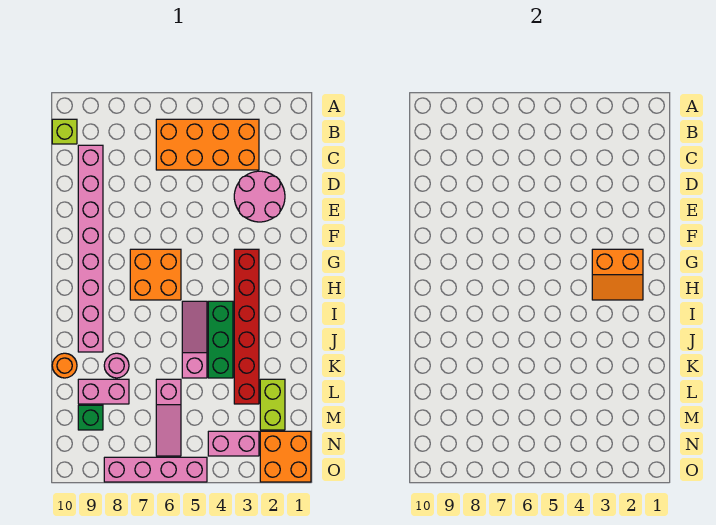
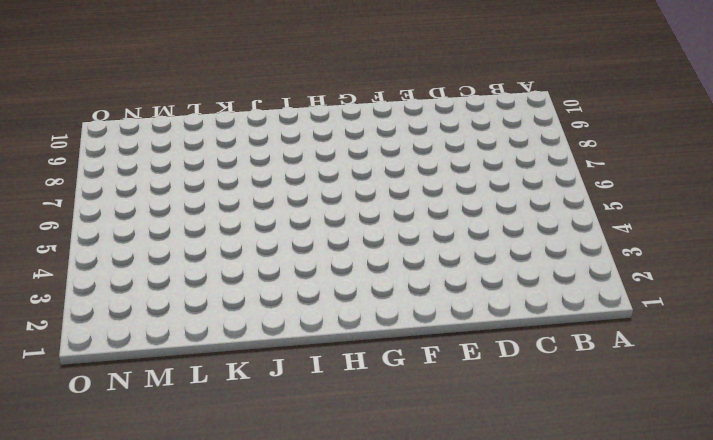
none -> orange brick B3:C6 level 1
none -> lime brick B10 level 1
none -> pink brick C9:J9 level 1

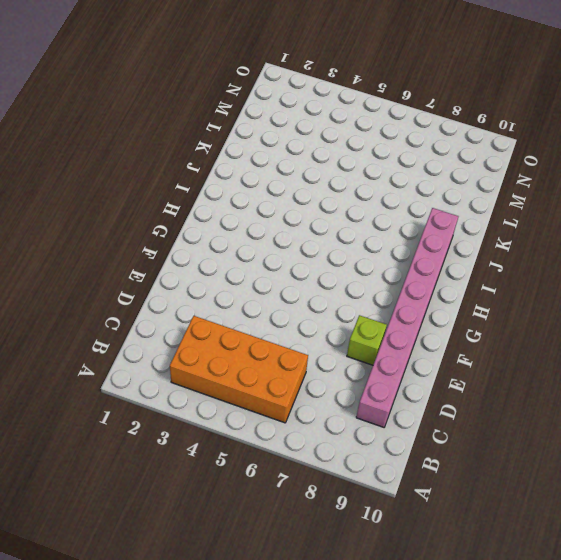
lime brick E8 level 1 -> lime brick B10 level 1
none -> pink round brick D2:E3 level 1
none -> red brick G3:L3 level 1
none -> orange brick G6:H7 level 1

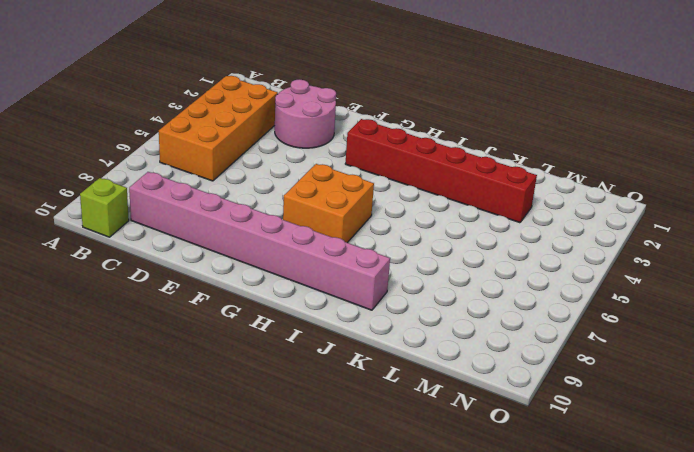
none -> green brick I4:K4 level 1
none -> pink slope I5:K5 level 1 top K
none -> pink round brick K8 level 1

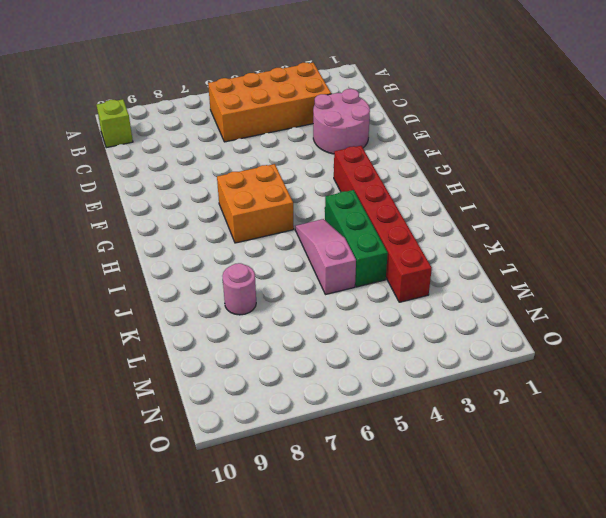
none -> pink brick C9:J9 level 1
none -> orange round brick K10 level 1
none -> lime brick L2:M2 level 1

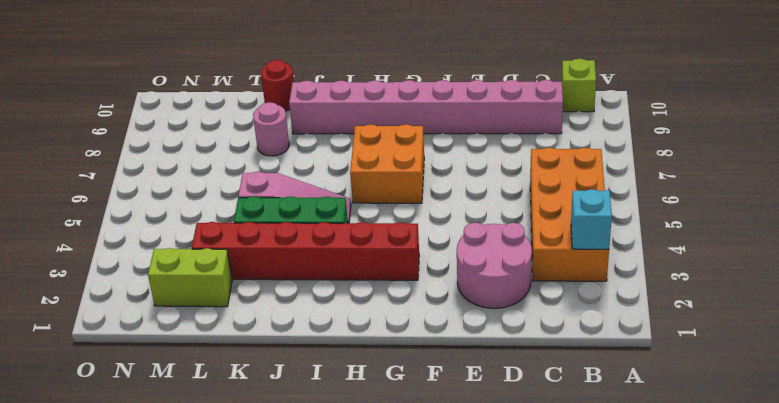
cyan brick B3 level 2 -> none
red round brick K10 level 1 -> orange round brick K10 level 1
none -> pink slope L6:N6 level 1 top L
none -> pink brick L8:L9 level 1
none -> green brick M9 level 1

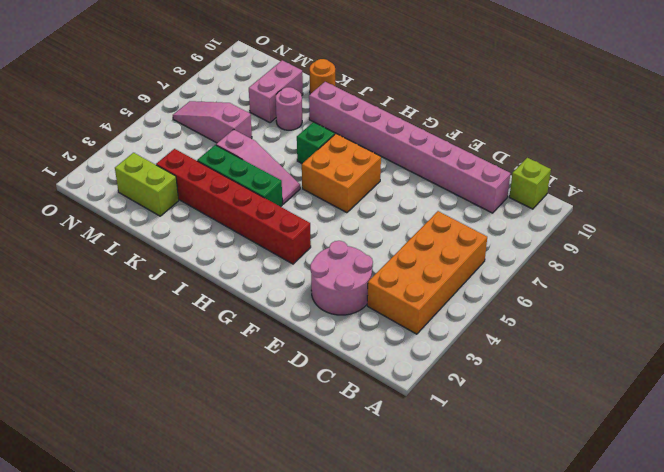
green brick I7 level 1 -> green brick M9 level 1
none -> orange brick N1:O2 level 1
none -> pink brick N3:N4 level 1
none -> pink brick O5:O8 level 1

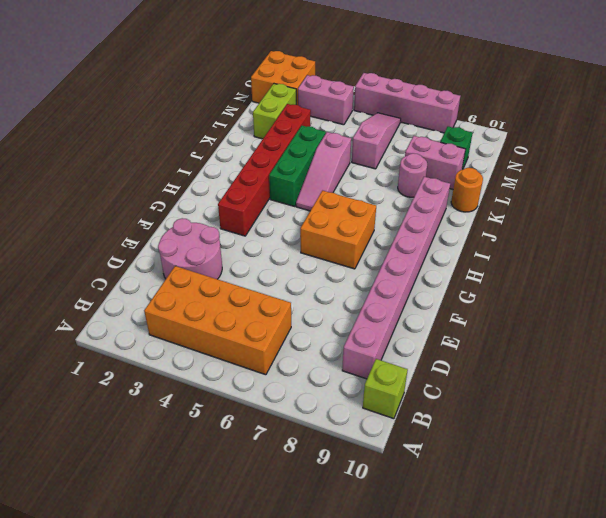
none -> orange slope G2:H3 level 2 top G

